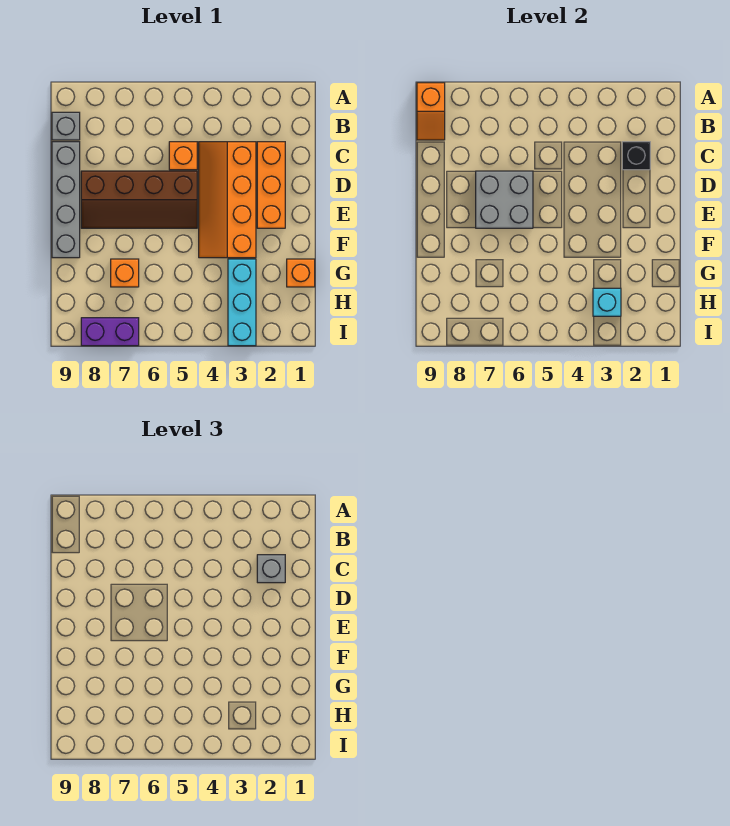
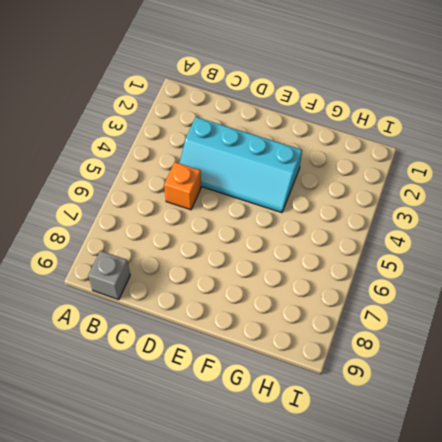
cyan slope C3:F4 level 1 top 3 -> orange slope C3:F4 level 1 top 3
none -> orange brick C2:E2 level 1
none -> grey brick C9:F9 level 1
none -> brown slope D5:E8 level 1 top D

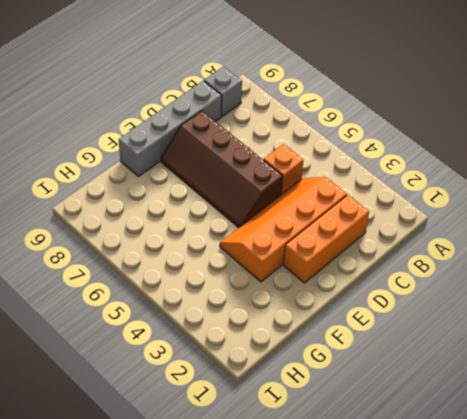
none -> orange brick G1 level 1
none -> cyan brick G3:I3 level 1
none -> orange brick G7 level 1

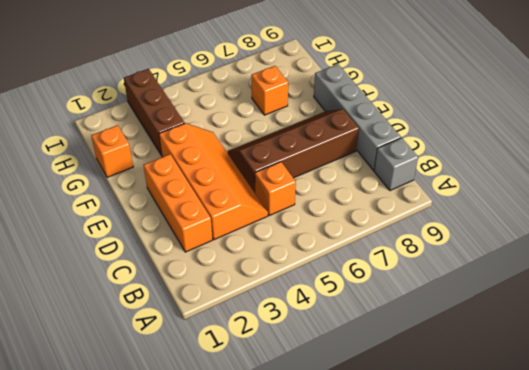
brown brick G3:I3 level 1 -> cyan brick G3:I3 level 1
none -> purple brick I7:I8 level 1
none -> orange slope A9:B9 level 2 top A
none -> black brick C2 level 2

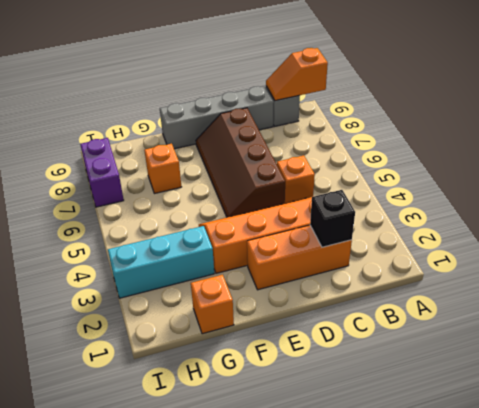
none -> grey brick D6:E7 level 2
none -> cyan brick H3 level 2
none -> grey brick C2 level 3

